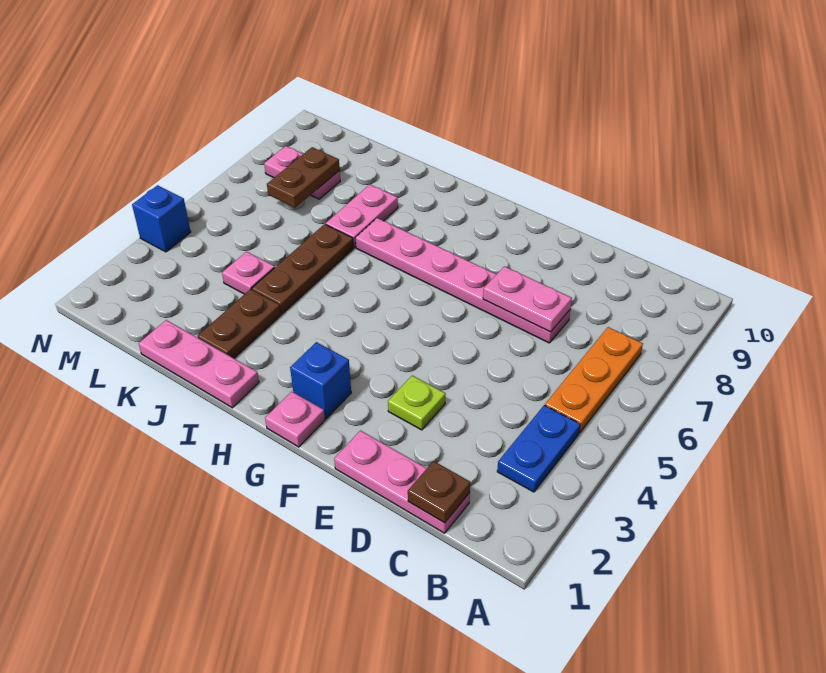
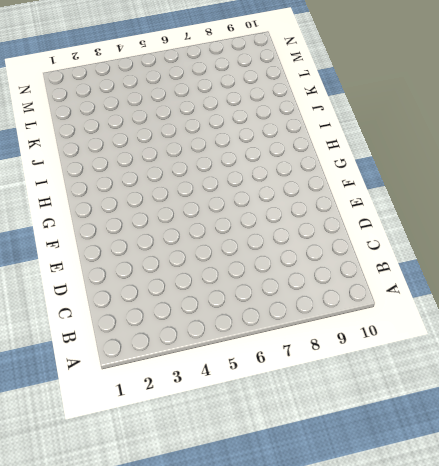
none -> blue plate B3:B4 level 1
none -> orange plate B5:B7 level 1
none -> pink plate C1:E1 level 1

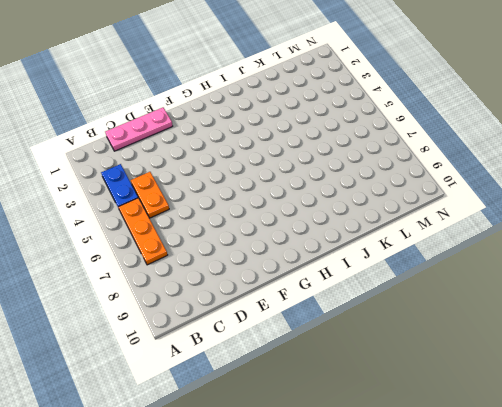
orange plate C4:C5 level 1 -> none
none -> pink plate D7:I7 level 1
none -> lime plate E3 level 1
none -> pink plate G1 level 1

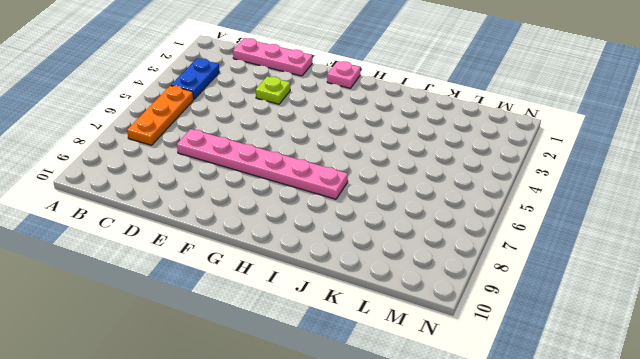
none -> blue brick G2 level 1
none -> pink plate I1:K1 level 1
none -> brown plate J2:J3 level 1

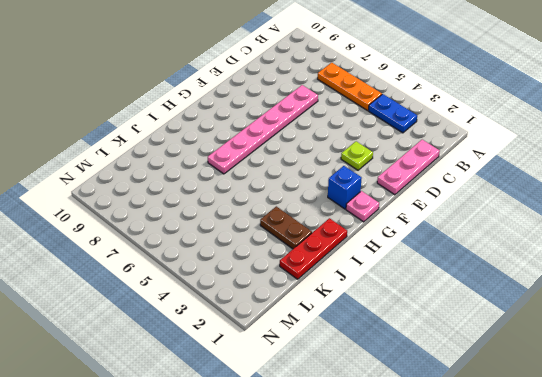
red plate I1:K1 level 1 -> pink plate I1:K1 level 1
none -> brown plate J4:J6 level 1
none -> pink plate J7:J8 level 1
none -> pink plate K4 level 1

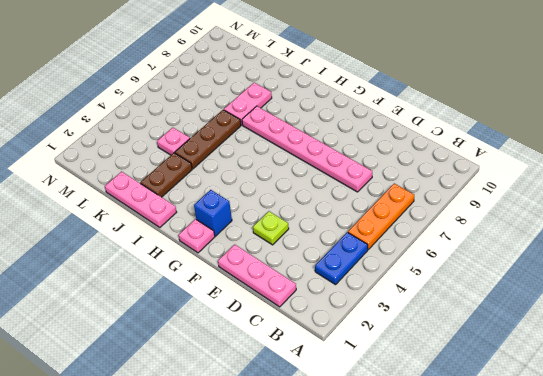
none -> pink plate L8:M8 level 1
none -> blue brick N4 level 1
none -> brown plate C1 level 2

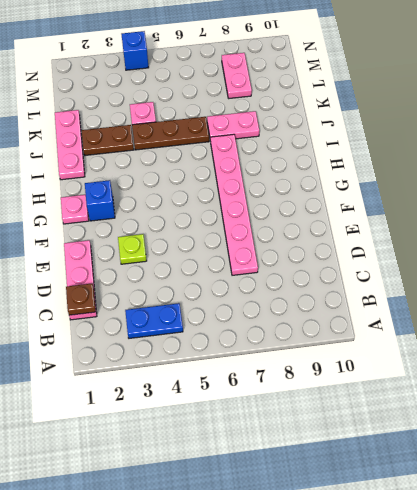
none -> orange plate B5:B7 level 1
none -> pink plate D7:E7 level 2
none -> brown plate L7:L8 level 2

